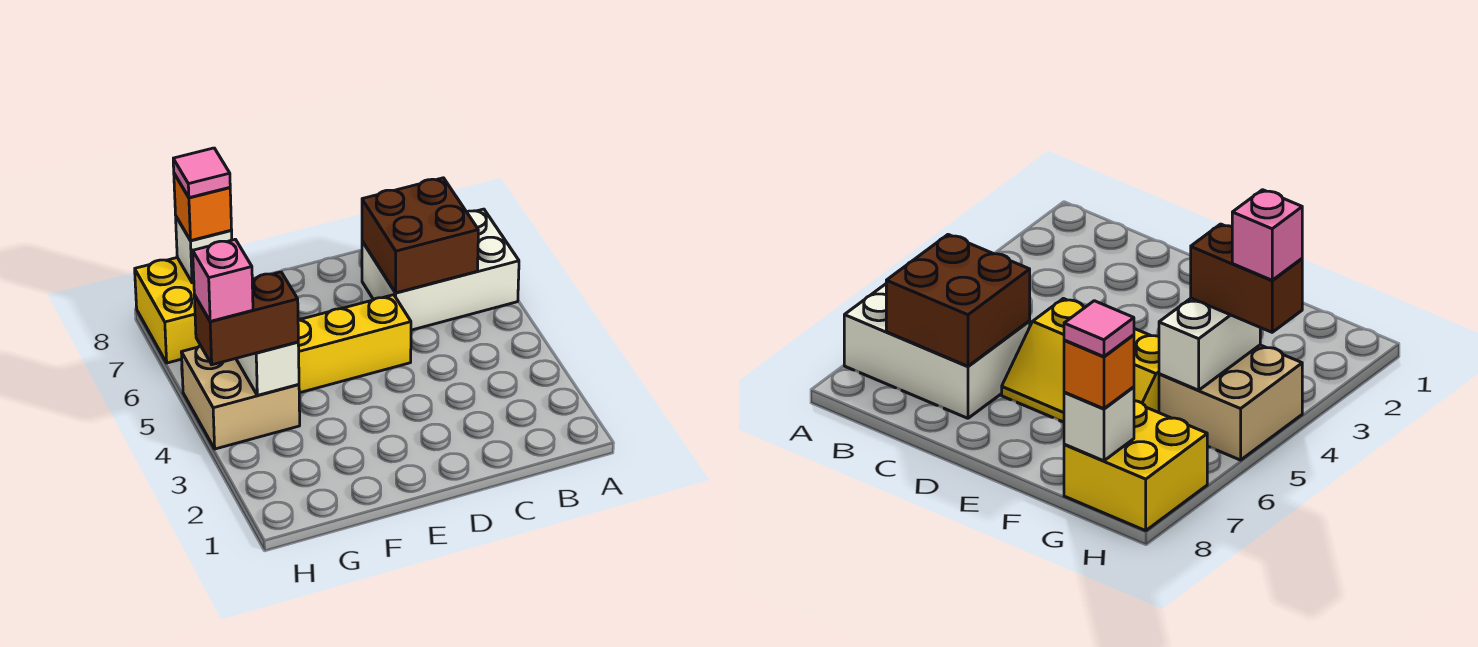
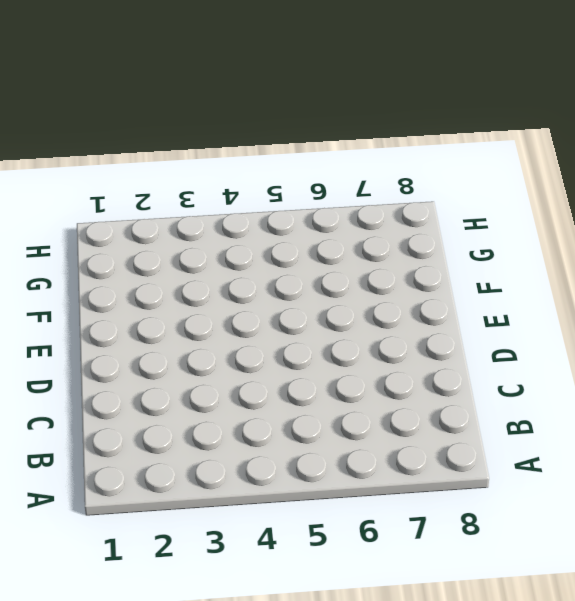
none -> white brick A6:C7 level 1
none -> yellow slope D5:F6 level 1 top 5

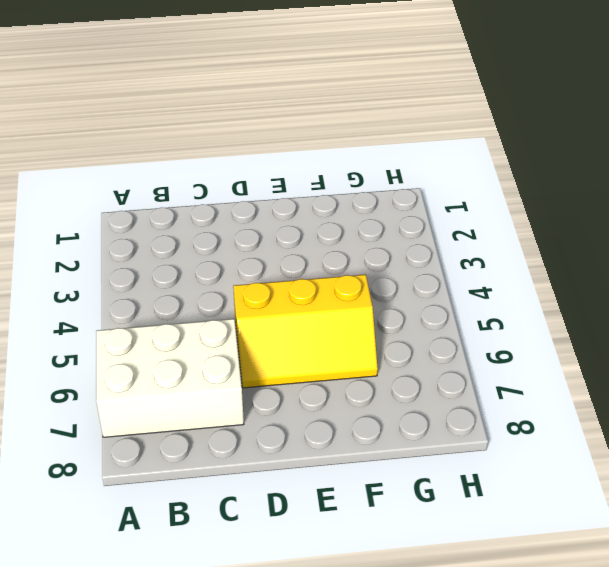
none -> tan brick G4:H5 level 1
none -> yellow brick G7:H8 level 1

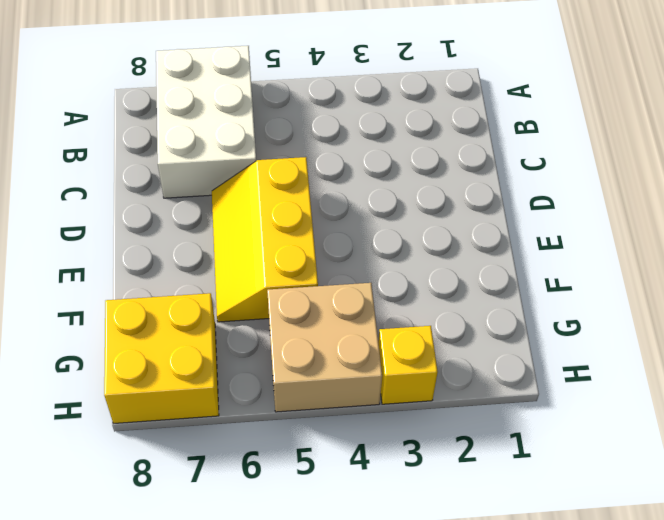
yellow brick H3 level 1 -> none
none -> brown brick B6:C7 level 2
none -> white brick G4:G5 level 2

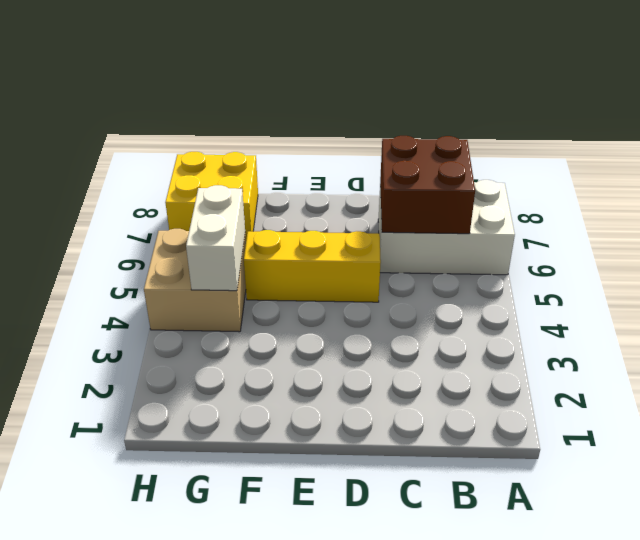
none -> white brick G8 level 2
none -> brown brick G4:H4 level 3

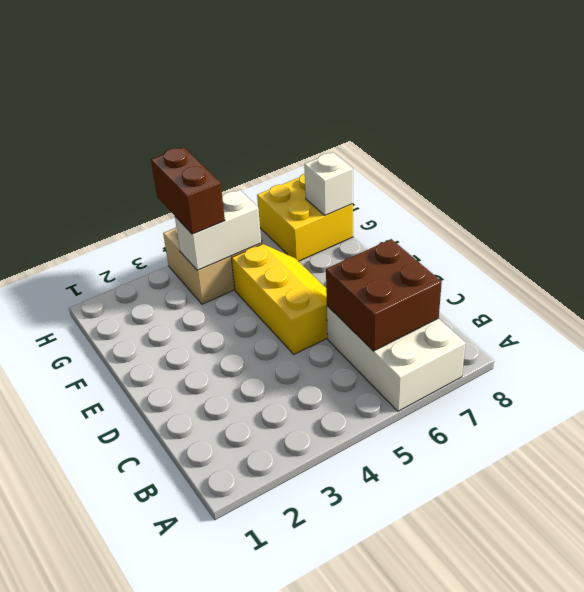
none -> orange brick G8 level 3
none -> pink tile G8 level 4

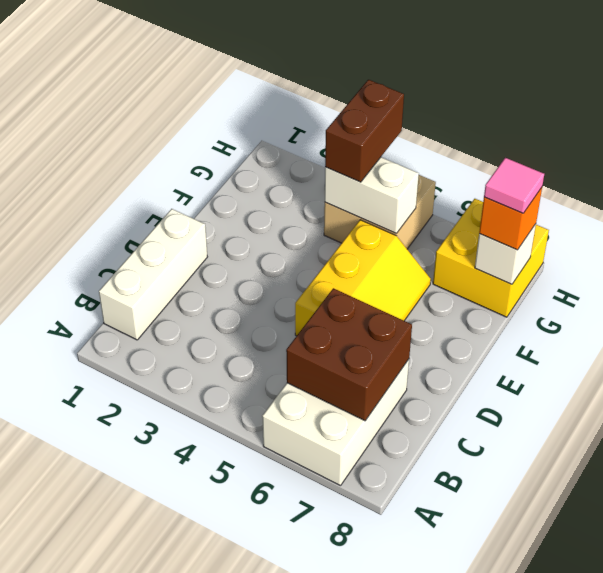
white brick B1:D1 level 1 -> none
none -> pink brick H4 level 4

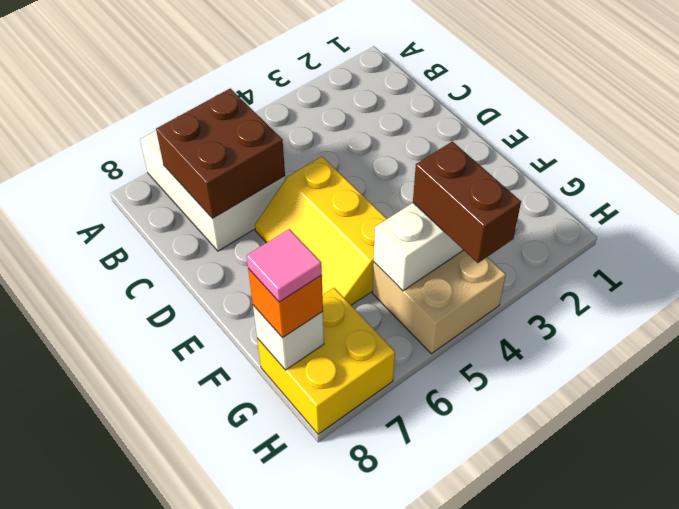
none -> pink brick H4 level 4

